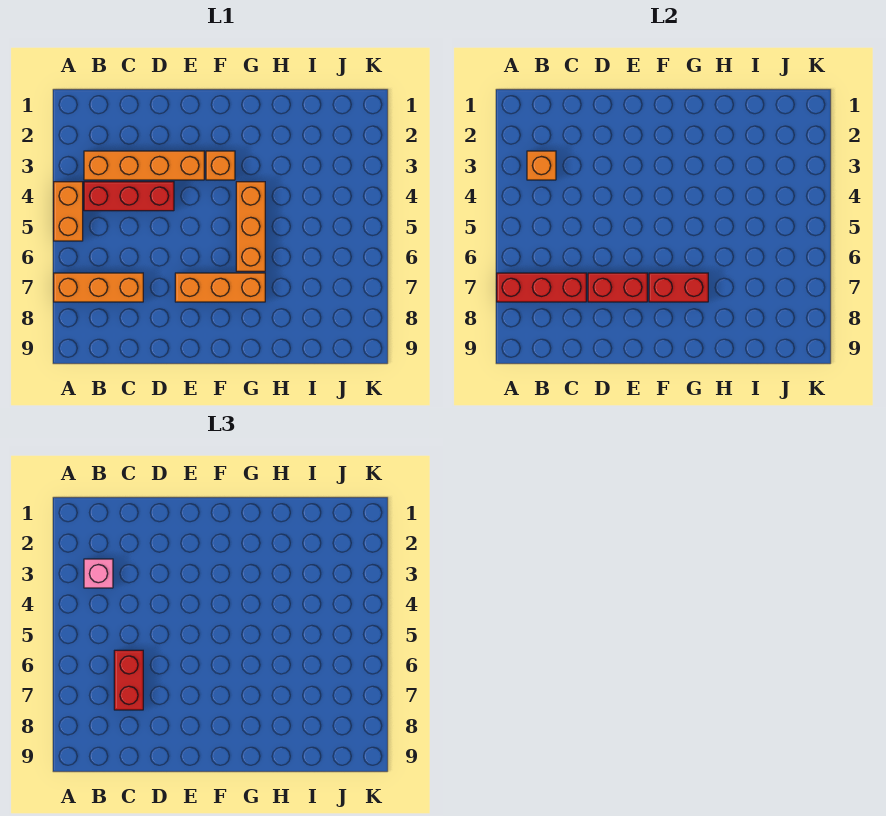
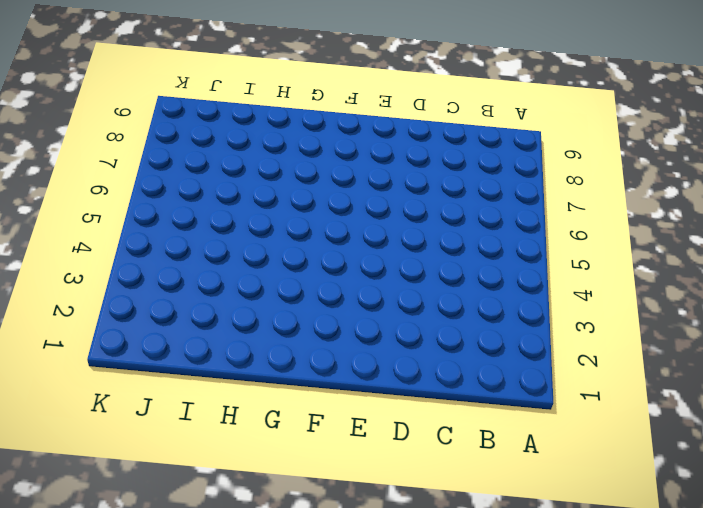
none -> orange brick A4:A5 level 1
none -> orange brick A7:C7 level 1
none -> orange brick B3:E3 level 1

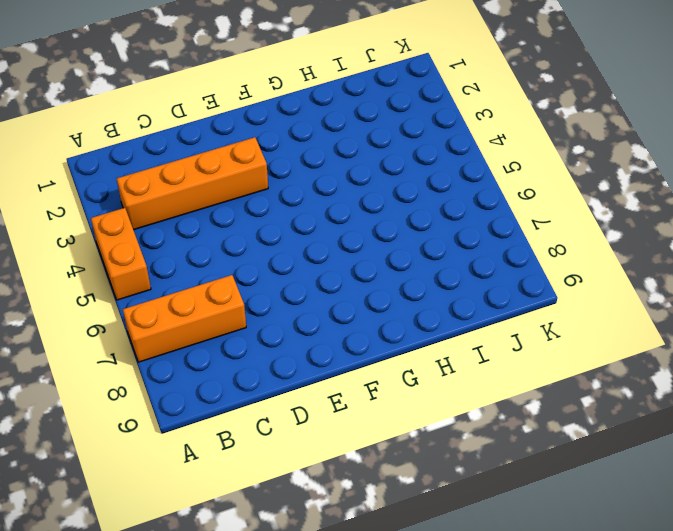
none -> red brick B4:D4 level 1
none -> orange brick E7:G7 level 1
none -> orange brick F3 level 1

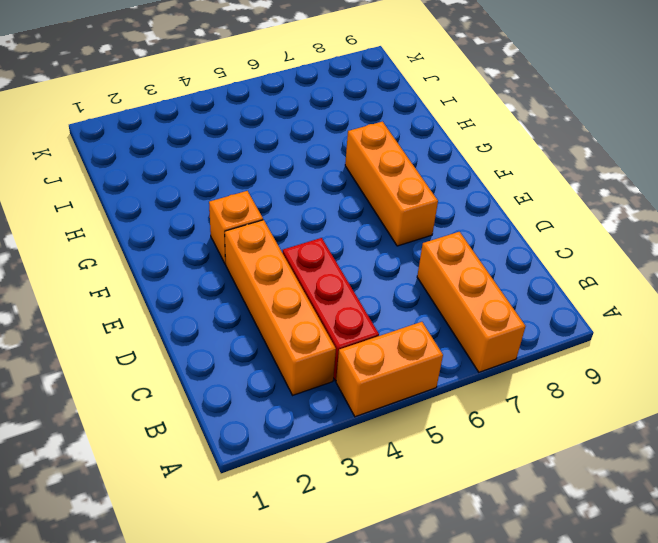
none -> orange brick G4:G6 level 1
none -> red brick A7:C7 level 2
none -> orange brick B3 level 2

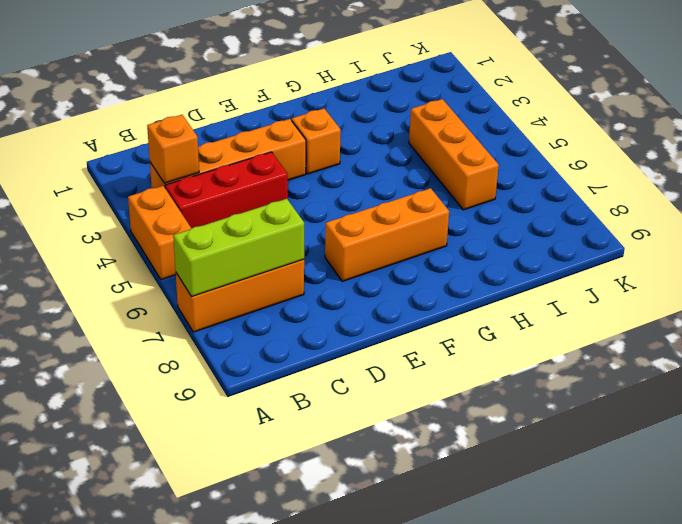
lime brick A7:C7 level 2 -> red brick A7:C7 level 2
orange brick I4:I6 level 1 -> orange brick G4:G6 level 1
none -> red brick D7:E7 level 2
none -> red brick F7:G7 level 2
none -> pink brick B3 level 3

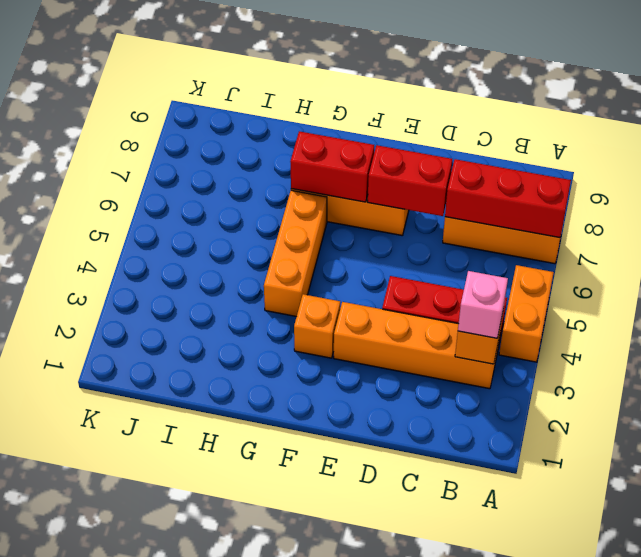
none -> red brick C6:C7 level 3

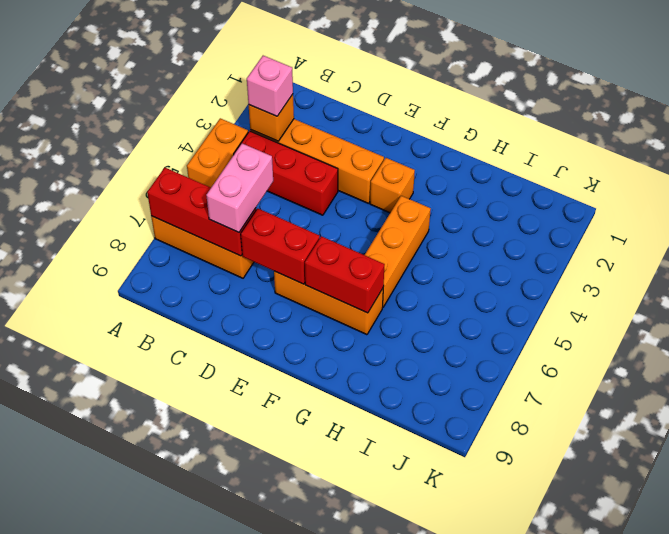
pink brick C6:C7 level 3 -> red brick C6:C7 level 3

